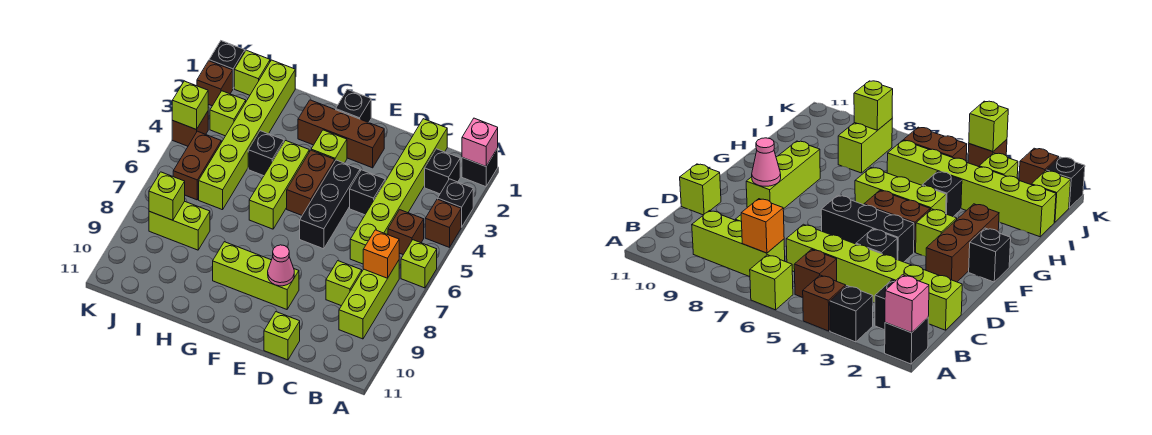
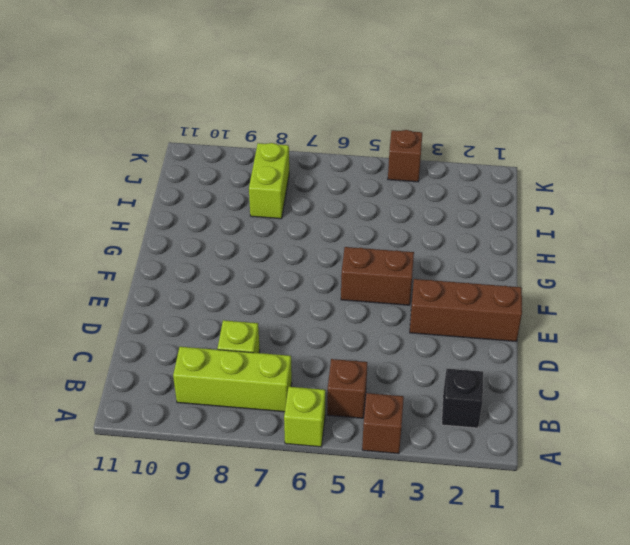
brown brick E1:E3 level 1 -> brown brick E2:G2 level 1
none -> black brick A1 level 1
none -> black brick A3 level 1
none -> lime brick C1:C6 level 1
none -> black brick D4 level 1

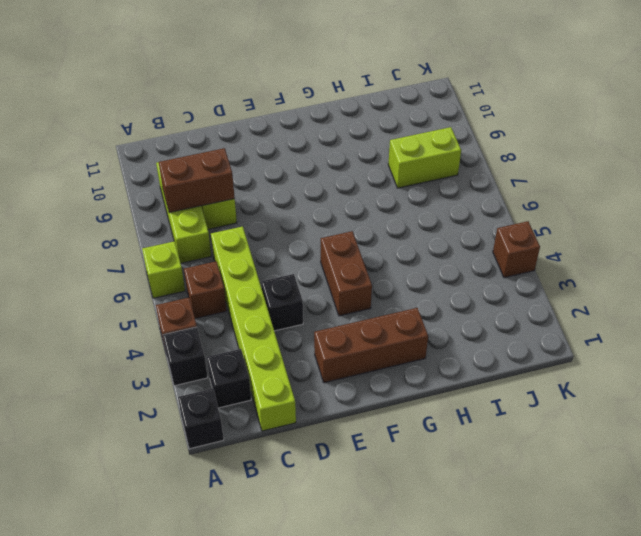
brown brick B8:C8 level 2 -> brown brick J5:J6 level 1
none -> lime brick D11 level 1
none -> black brick E4:E6 level 1
none -> lime brick E9:G9 level 1
none -> black brick F1 level 1

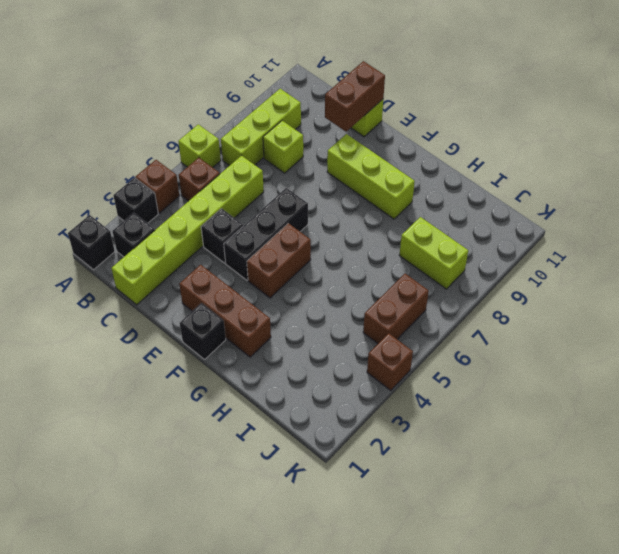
brown brick D10:D11 level 2 -> none
none -> lime brick F3 level 1
none -> lime brick G4:G6 level 1
none -> black brick H4 level 1
none -> lime brick I1:I6 level 1

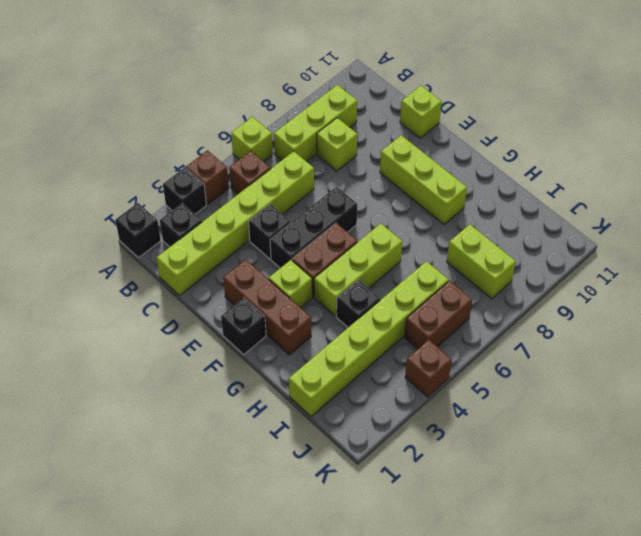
none -> lime brick J1 level 1
none -> lime brick J3 level 1
none -> black brick K1 level 1
none -> brown brick K2 level 1

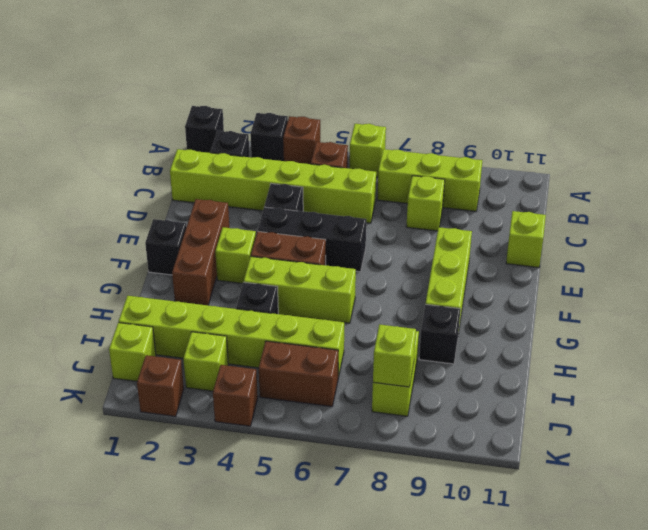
black brick H9 level 1 -> black brick K1 level 1
none -> pink brick A1 level 2
none -> orange brick B7 level 2
none -> pink cone E9 level 2
none -> lime brick K4 level 2

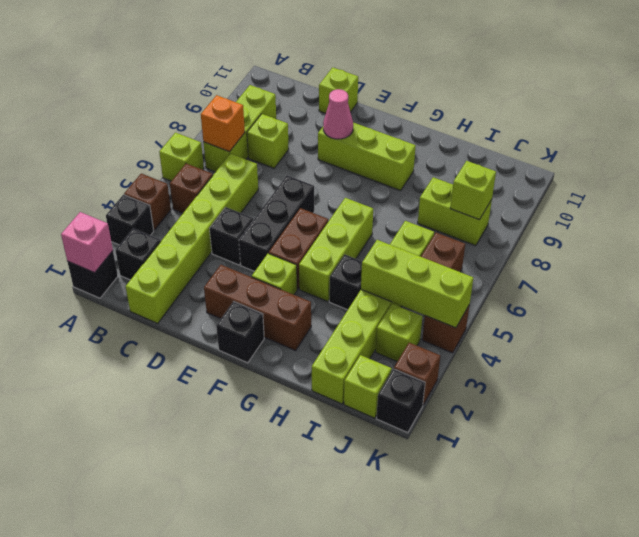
lime brick I4:K4 level 2 -> lime brick K4 level 2

